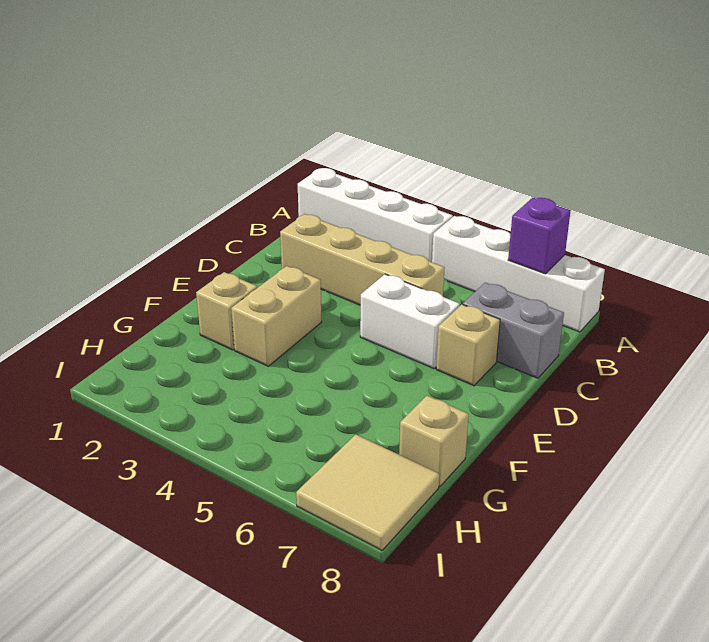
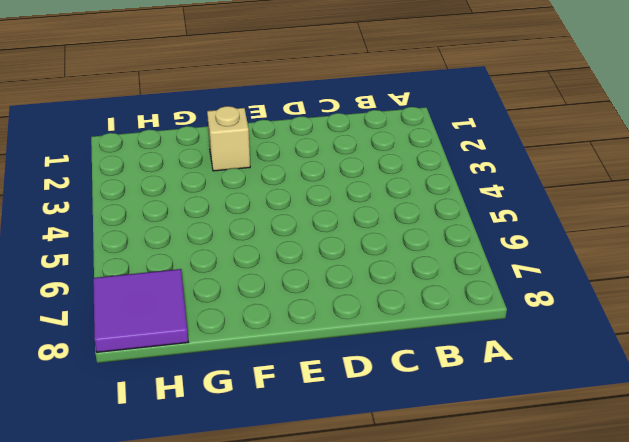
purple tile H7:I8 level 1 -> tan tile H7:I8 level 1
none -> white brick A1:A4 level 1
none -> white brick A5:A8 level 1

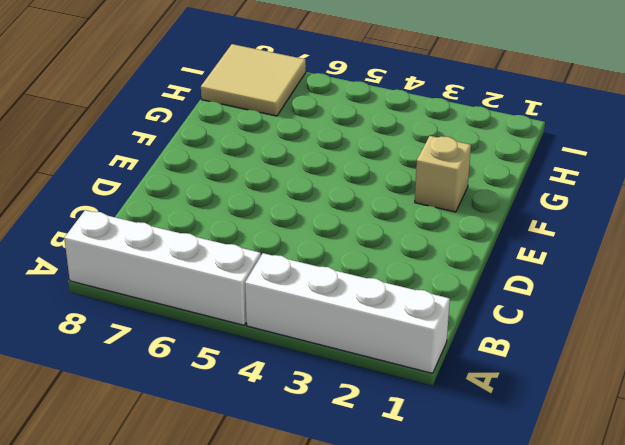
none -> tan brick C2:C5 level 1
none -> grey brick C7:C8 level 1

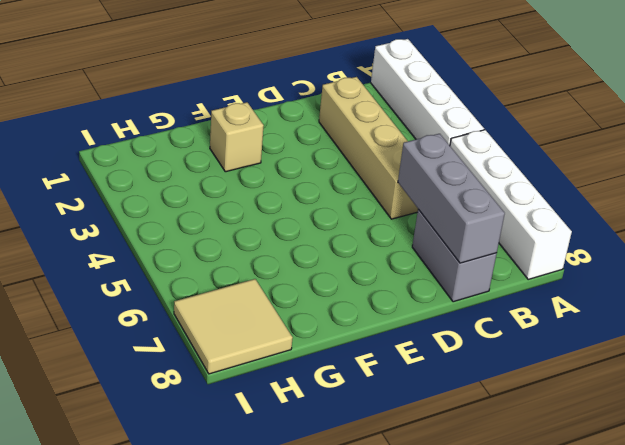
grey brick C6:C8 level 2 -> none
none -> white brick D5:D6 level 1
none -> tan brick D7 level 1

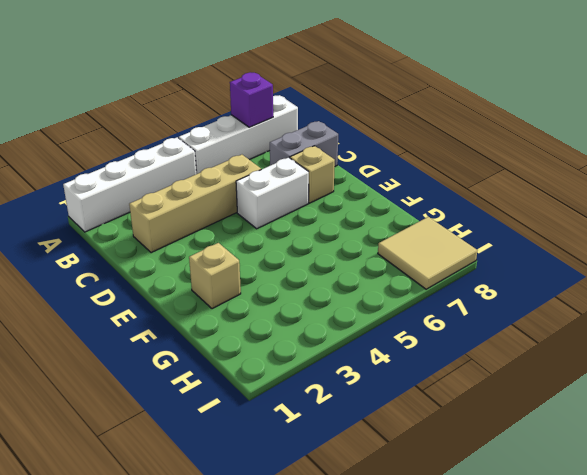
none -> tan brick E3:F3 level 1
none -> tan brick G8 level 1

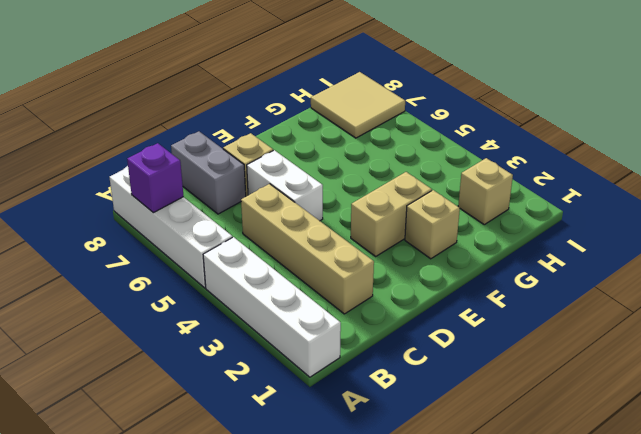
tan brick H2 level 1 -> tan brick G8 level 1

